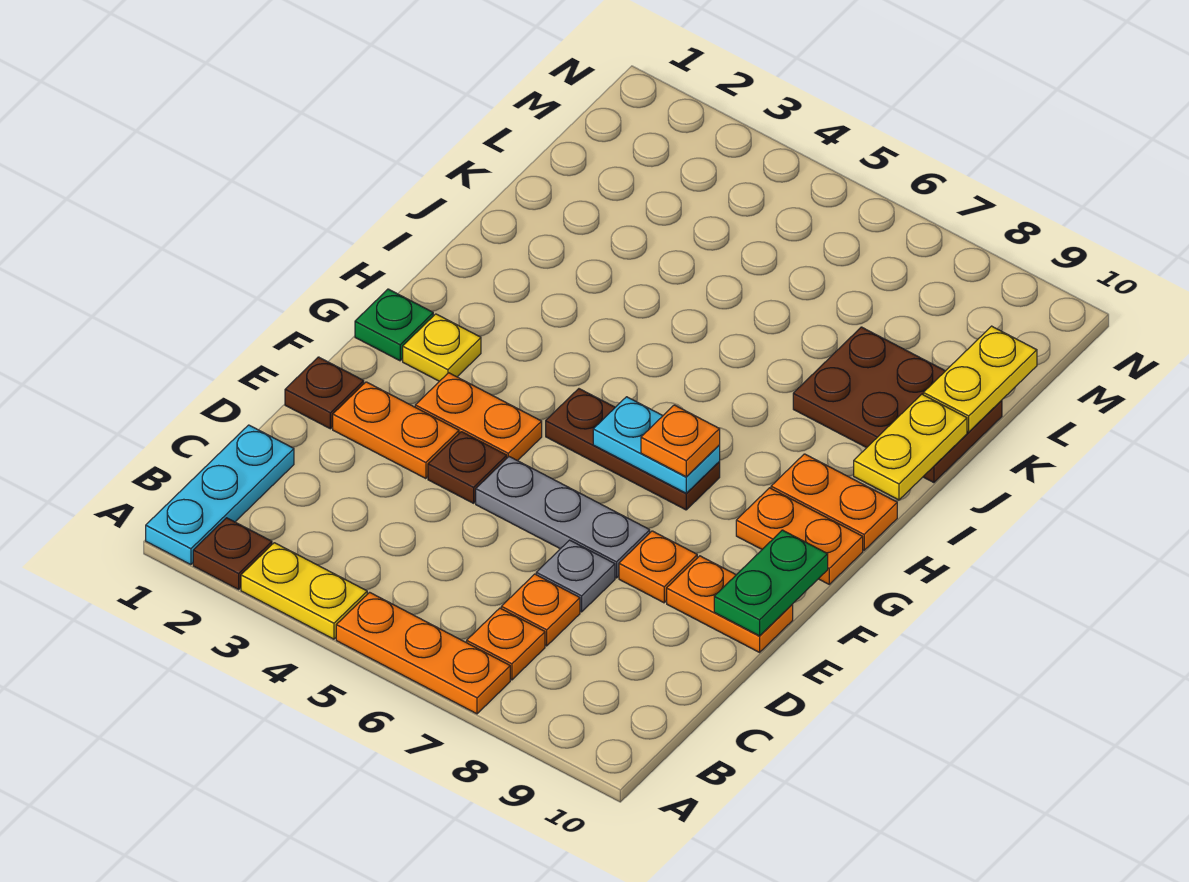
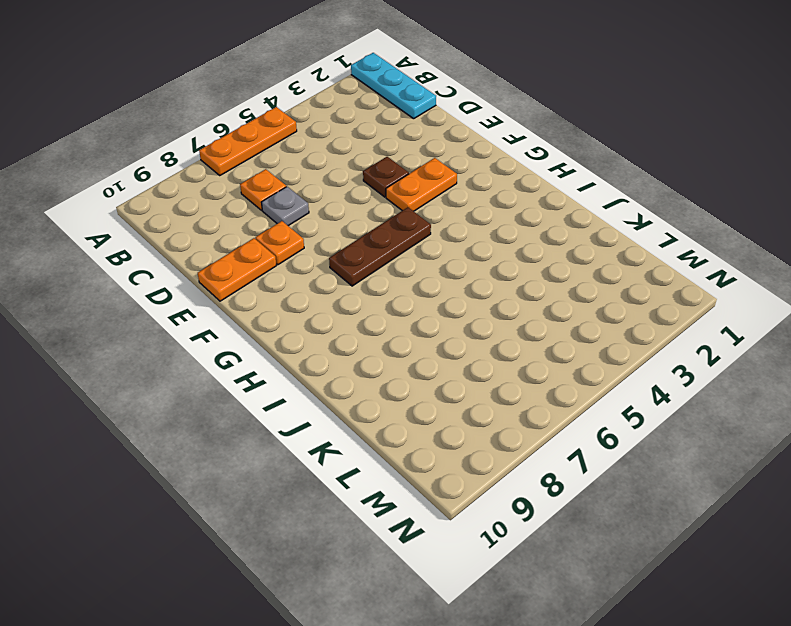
none -> brown plate A2 level 1
none -> yellow plate A3:A4 level 1
none -> orange plate B7 level 1

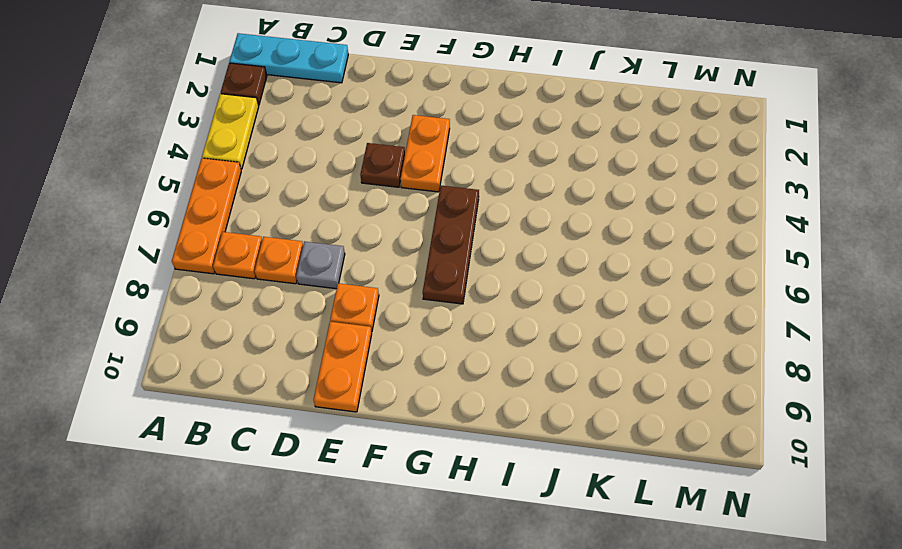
none -> brown plate E1 level 1
none -> orange plate E2:E3 level 1
none -> grey plate E5:E7 level 1

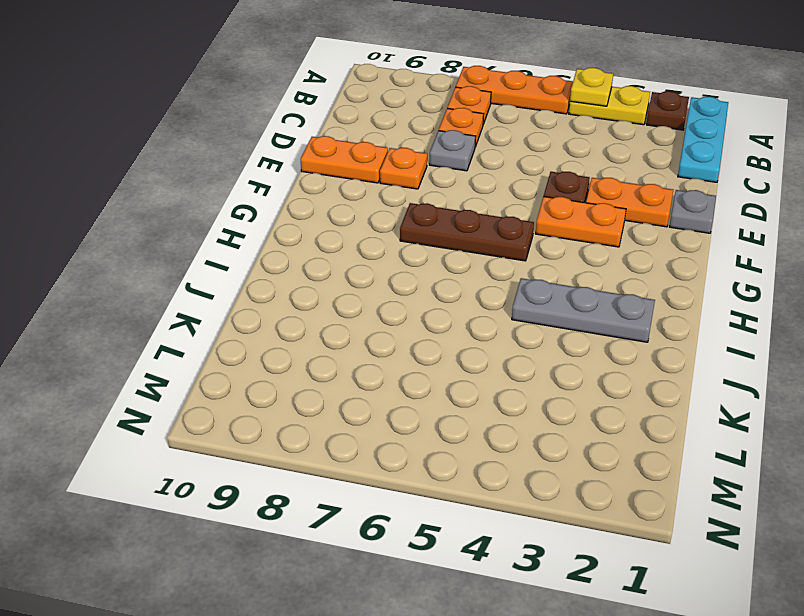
yellow plate A4 level 2 -> yellow plate G2 level 1
grey plate E1 level 1 -> brown plate E1 level 1
grey plate I2:I4 level 1 -> grey plate E5:E7 level 1
none -> green plate G1 level 1
none -> orange plate G9:G10 level 1
none -> orange plate H9:H10 level 1

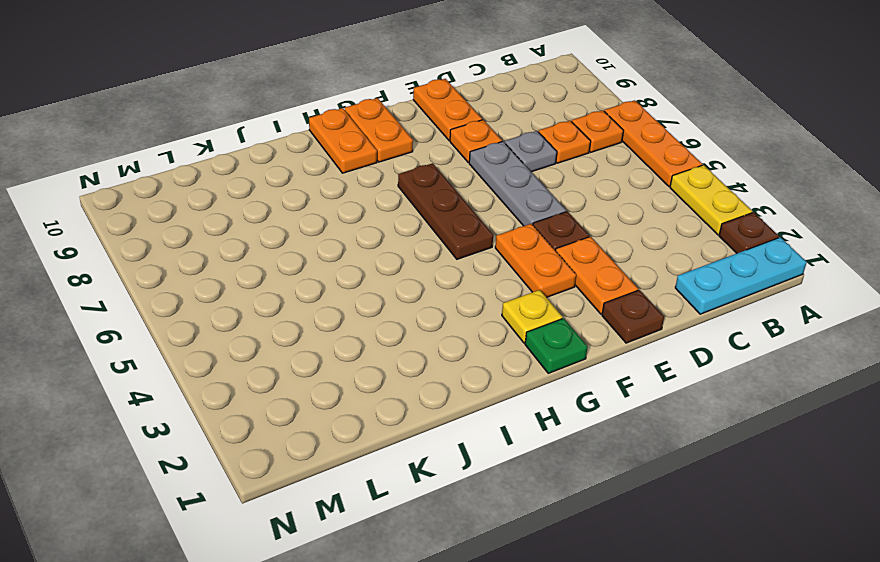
none -> brown plate J8:K10 level 1
none -> green plate E10:F10 level 2
none -> cyan plate G6:G7 level 2

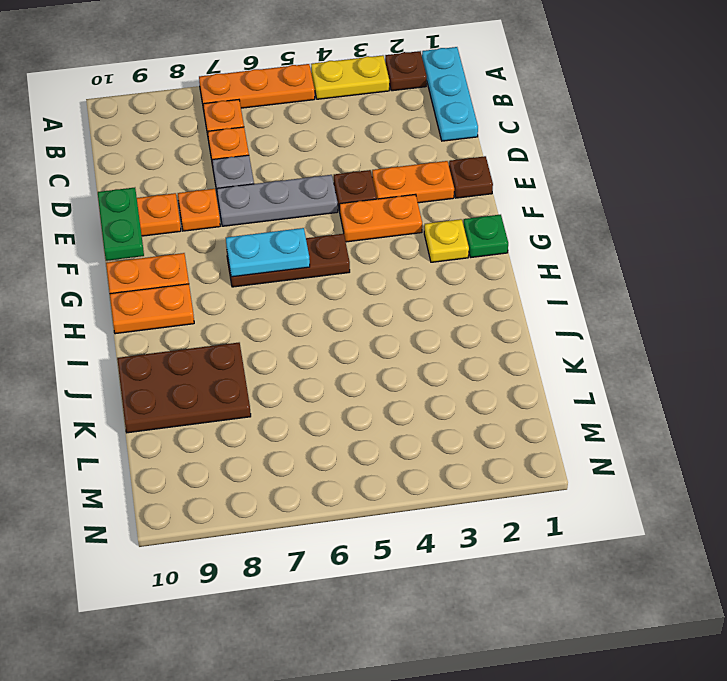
none -> yellow plate I10:J10 level 2
none -> yellow plate K10:L10 level 2
none -> orange plate G7 level 3

